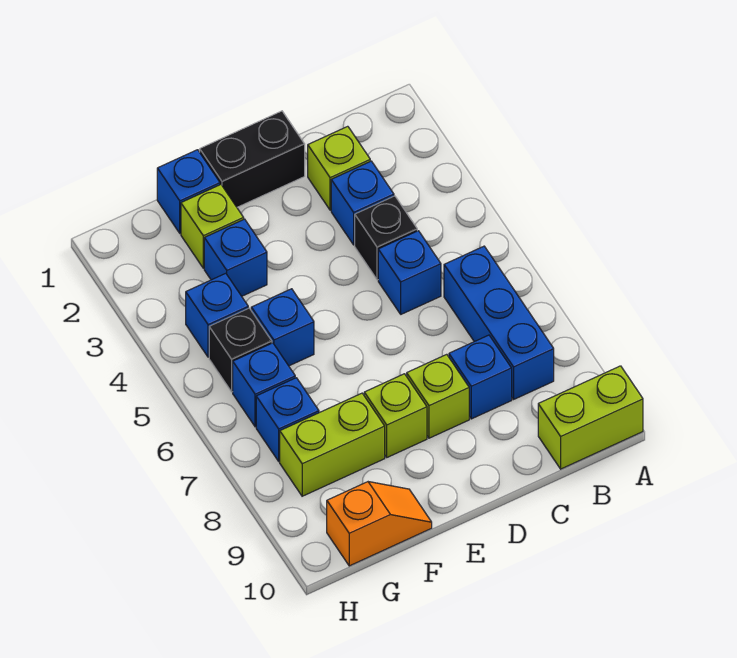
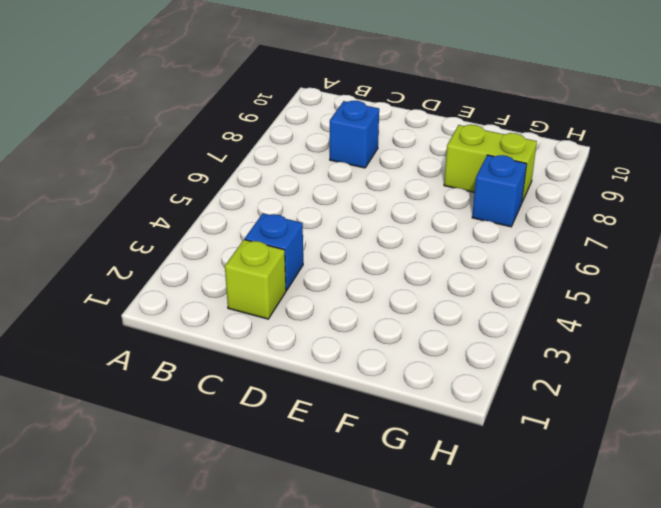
none -> lime brick A10:B10 level 1
none -> blue brick B6:B8 level 1
none -> black brick C4 level 1

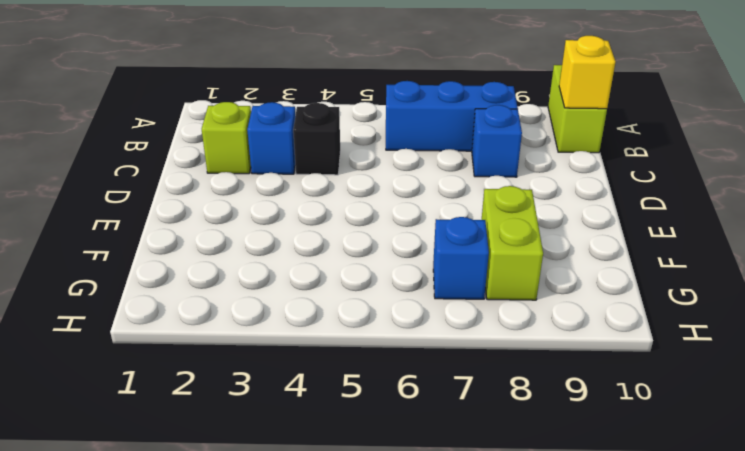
yellow brick B10 level 2 -> none
none -> blue brick C5 level 1
none -> black brick D1:E1 level 1
none -> lime brick D8 level 1

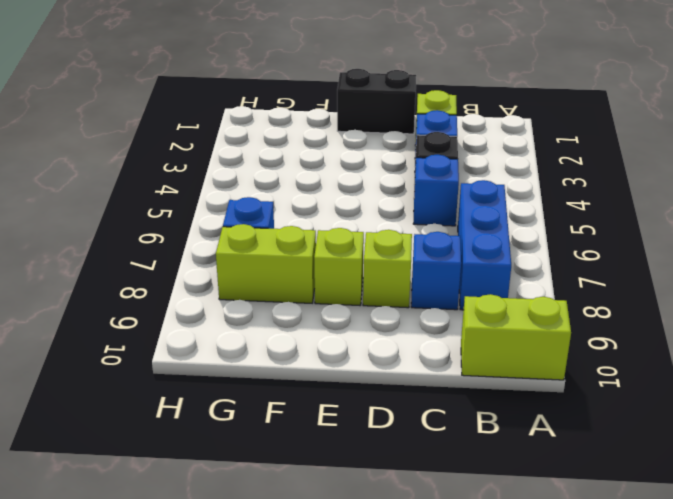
none -> blue brick F1 level 1
none -> lime brick F2 level 1
none -> blue brick F3 level 1

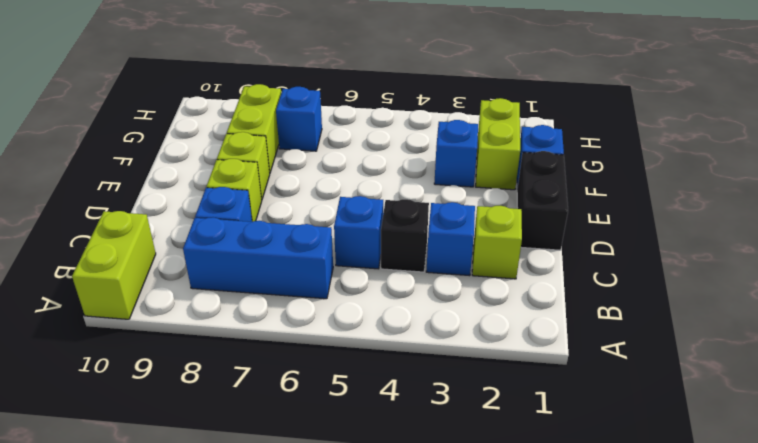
lime brick F2:G2 level 1 -> lime brick F2 level 1
none -> blue brick F5 level 1
none -> orange slope F10:G10 level 1 top G
none -> blue brick G4 level 1

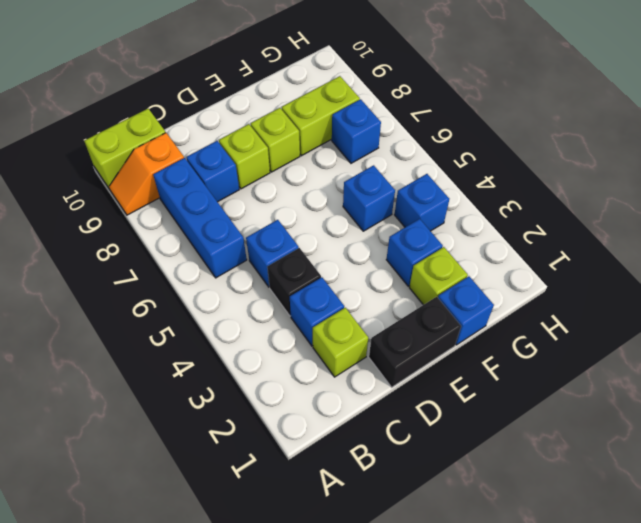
orange slope A9:B9 level 1 top B -> orange slope F10:G10 level 1 top G
none -> black brick G5 level 1
none -> blue brick G6 level 1

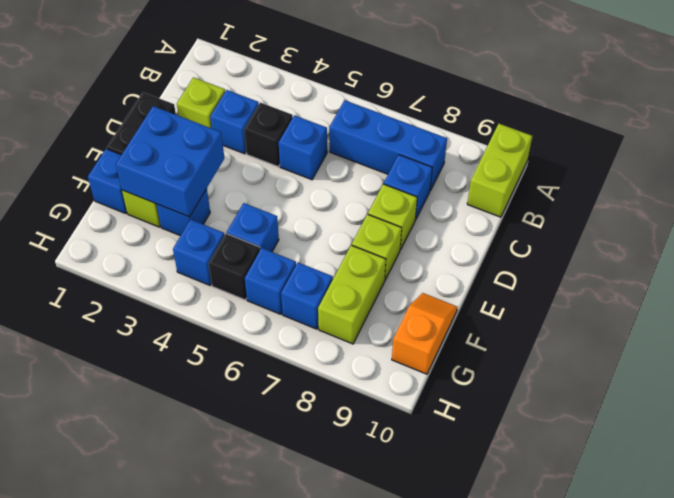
blue brick E2:F3 level 2 -> none

